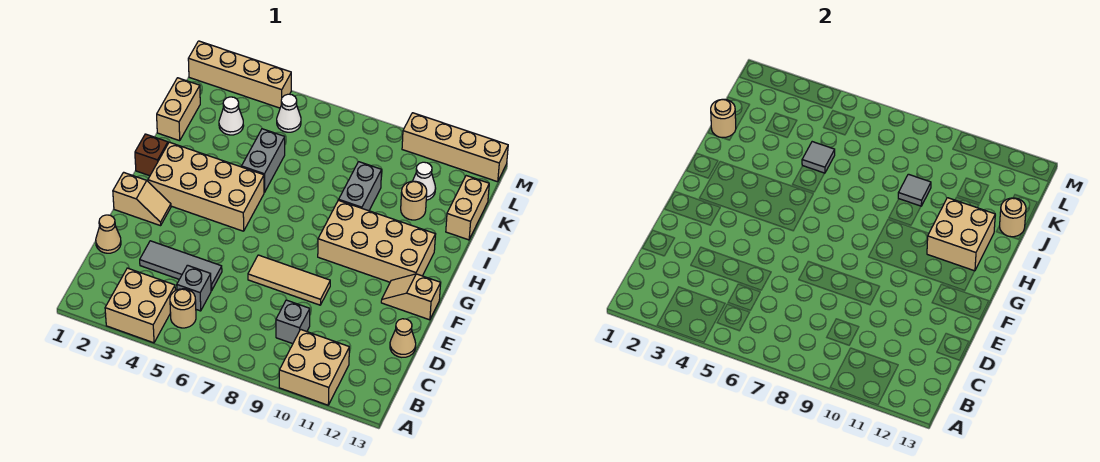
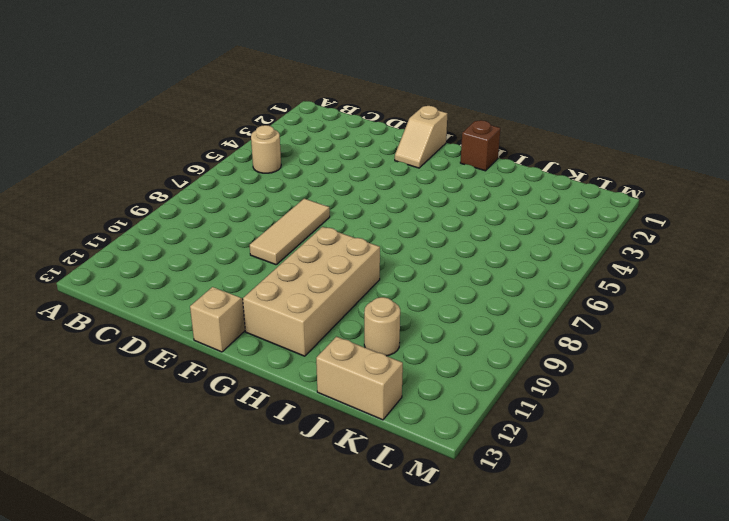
none -> tan brick A3:B4 level 1
none -> tan brick A10:B11 level 1
none -> grey brick C5 level 1

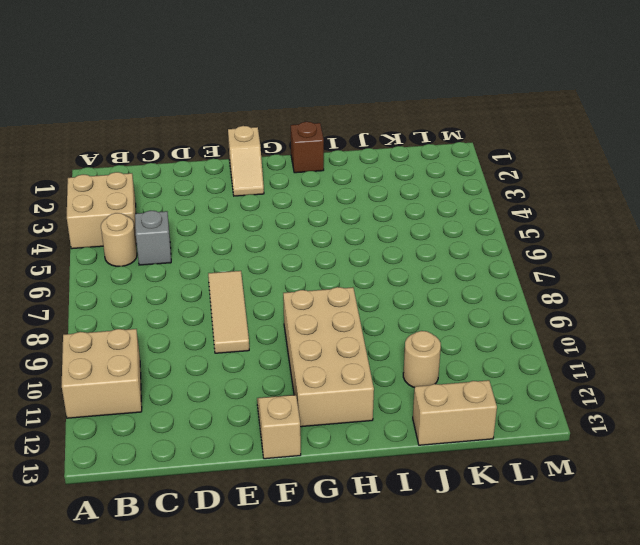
none -> grey brick C9 level 1
none -> tan cone D1 level 1
none -> grey tile D3:D5 level 1

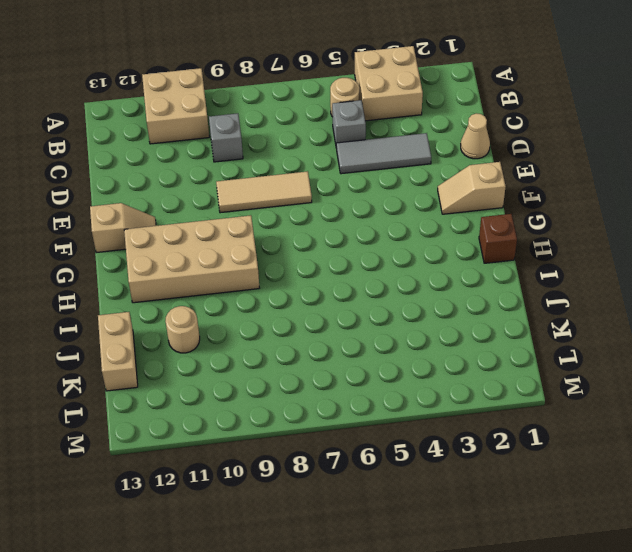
none -> tan cone D13 level 1
none -> tan brick G2:H5 level 1
none -> grey brick I5:J5 level 1

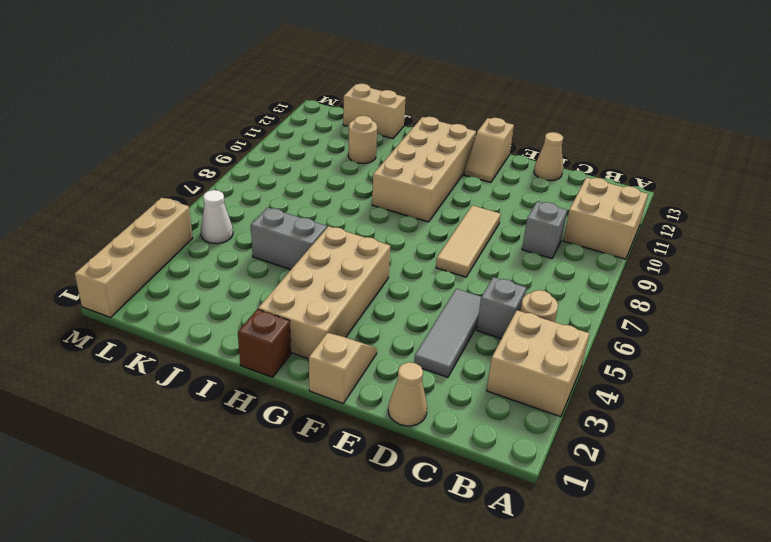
none -> grey brick I9:J9 level 1
none -> tan brick J1:K1 level 1
none -> white cone K3 level 1

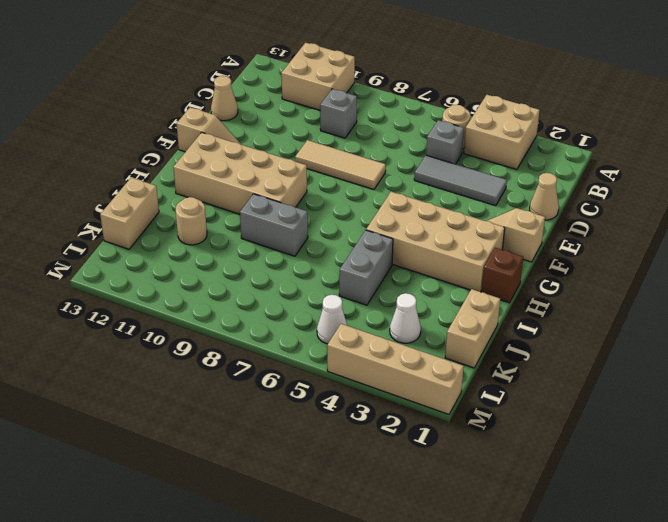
grey brick I8:I9 level 1 -> grey brick I9:J9 level 1
none -> white cone K11 level 1
none -> tan brick M10:M13 level 1
none -> tan brick H11:I12 level 2

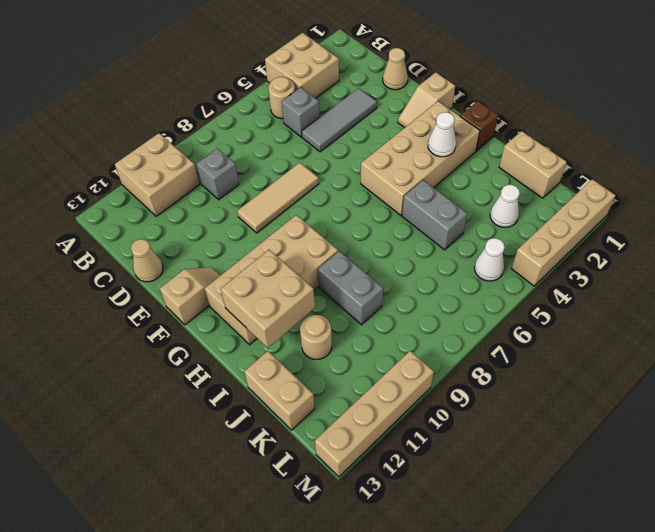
white cone H3 level 2 -> white cone K11 level 1
none -> tan round brick J1 level 2
none -> grey tile J5 level 2
none -> grey tile J9 level 2

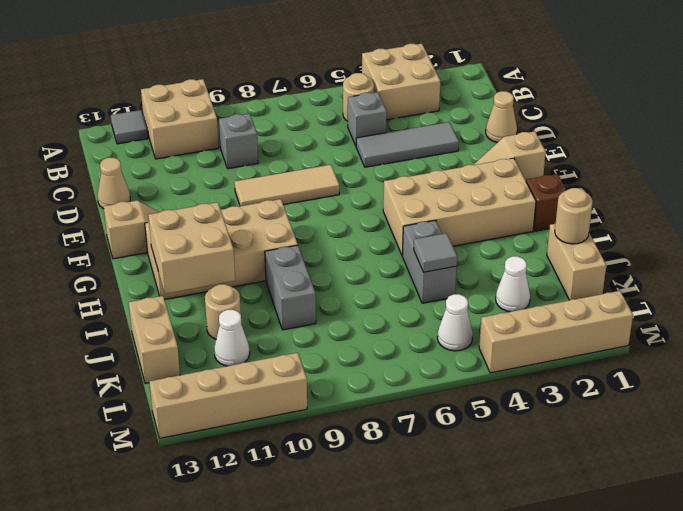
grey tile A12 level 1 -> grey tile J9 level 2
none -> tan round brick J13 level 2

